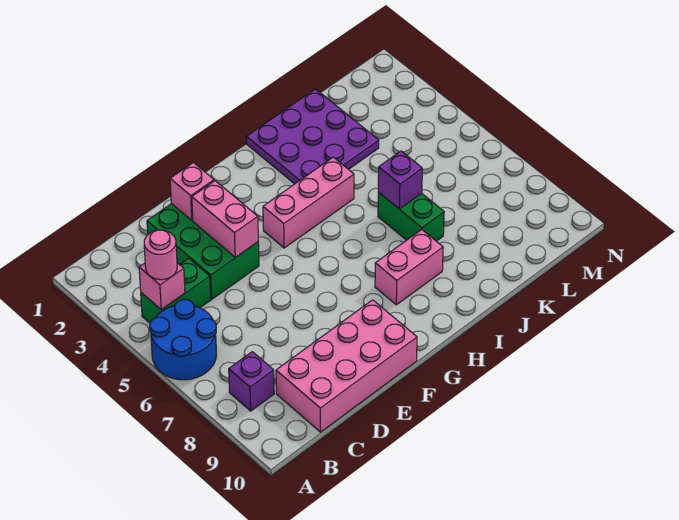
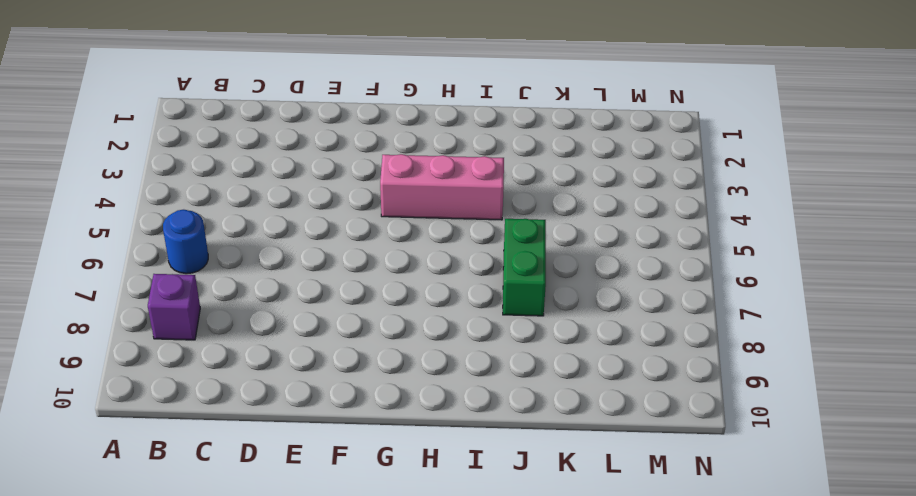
blue round brick B6 level 1 -> blue round brick A5:B6 level 1
none -> green brick B4:C4 level 1
none -> pink brick C9:F10 level 1
none -> green brick D2:E4 level 1

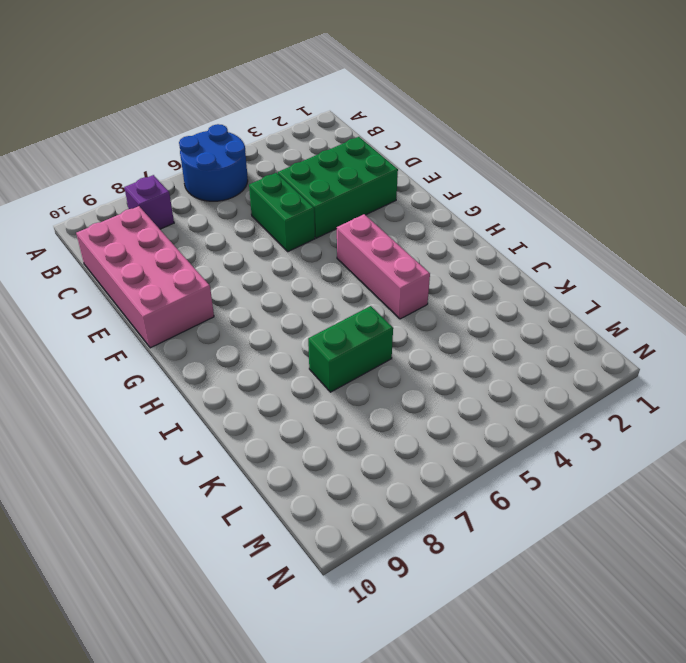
green brick D5:E5 level 1 -> green brick B4:C4 level 1
none -> pink brick H8:I8 level 1
none -> purple plate I1:K3 level 1
none -> pink brick B4 level 2

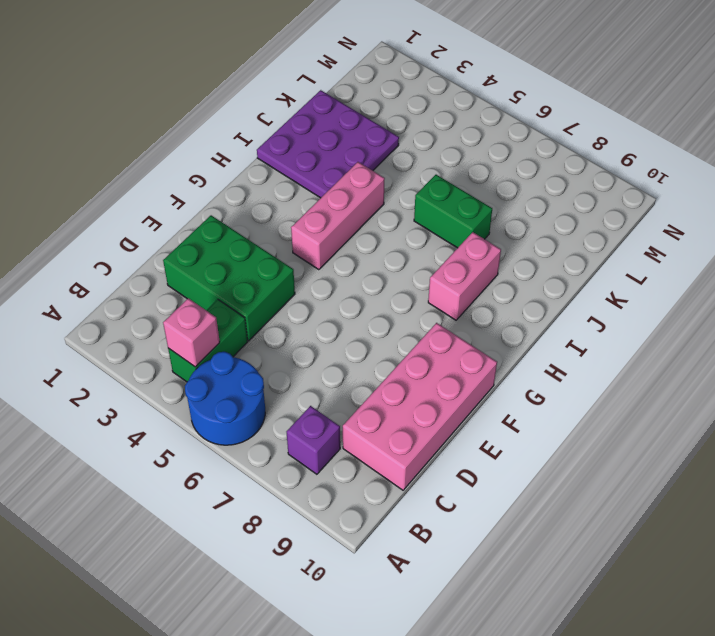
none -> pink brick E2 level 2
none -> pink brick E3:E4 level 2
none -> purple brick J6 level 2

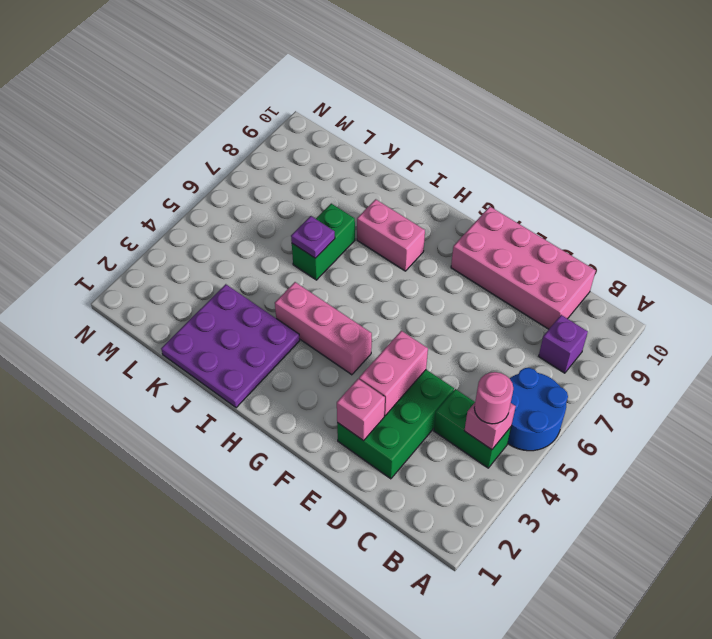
purple plate J6 level 2 -> purple brick J6 level 2

